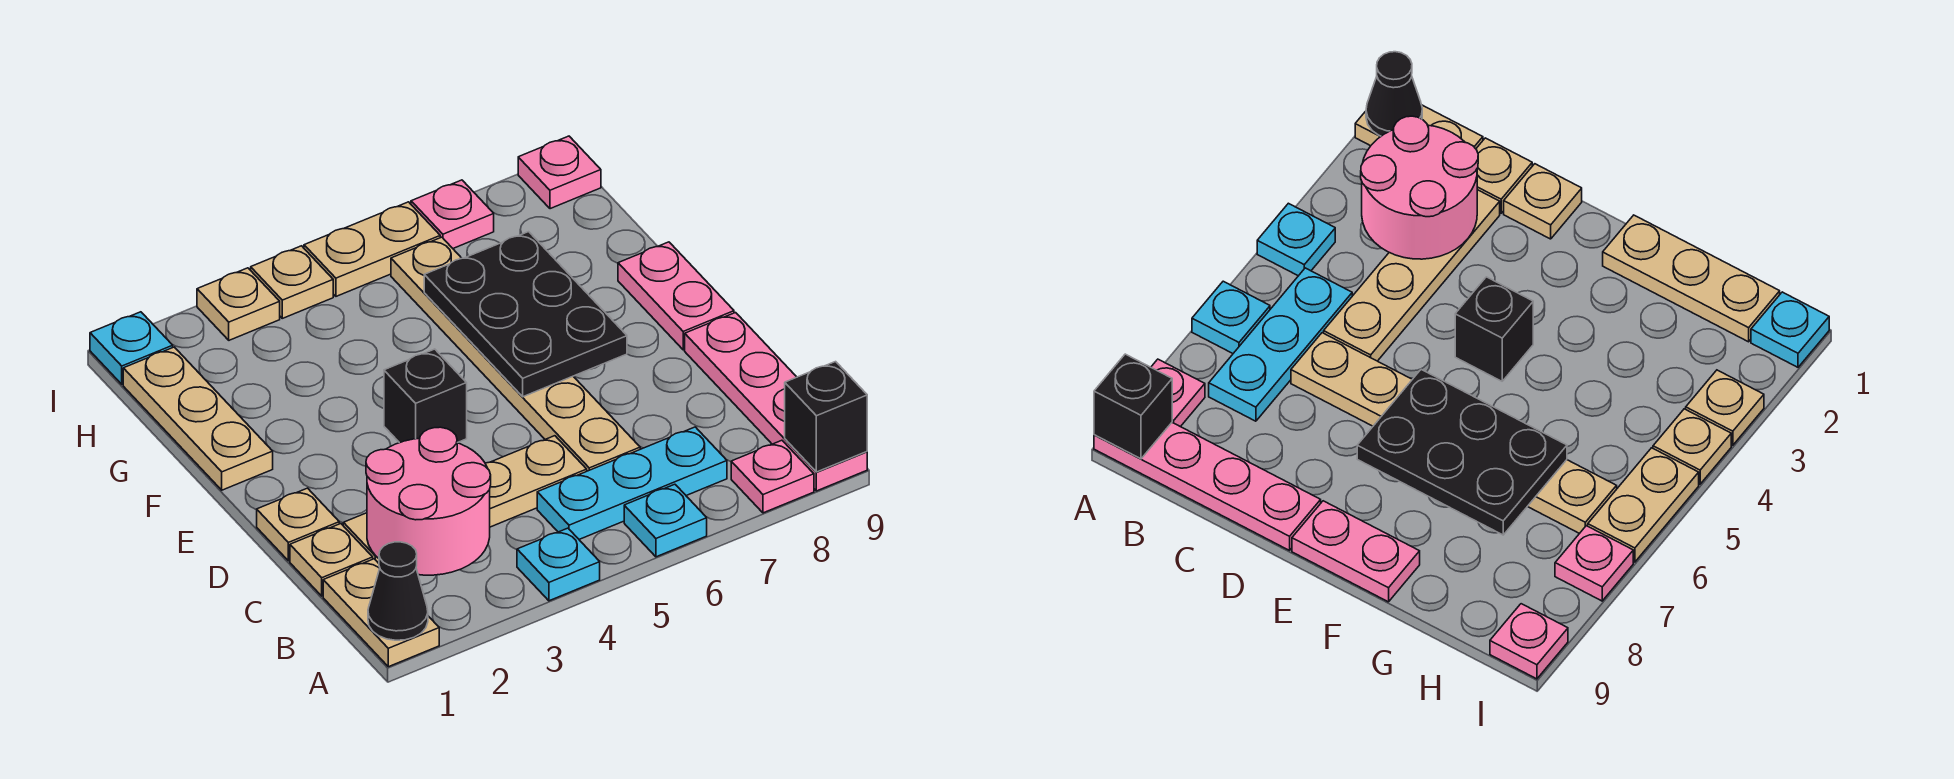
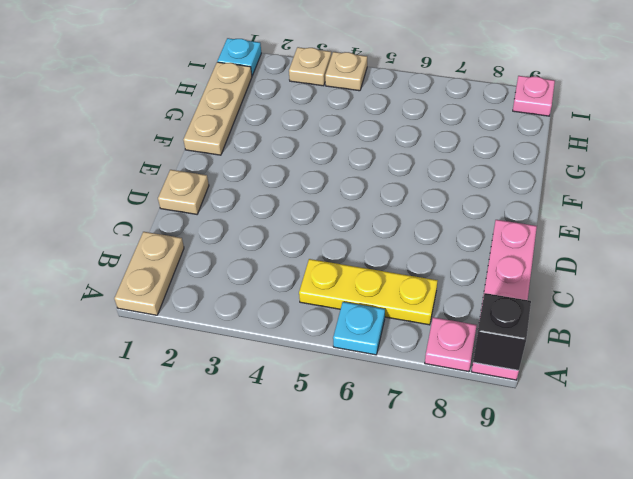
yellow plate B5:B7 level 1 -> cyan plate B5:B7 level 1
none -> cyan plate A4 level 1
none -> tan plate C1 level 1
none -> tan plate C2:C5 level 1

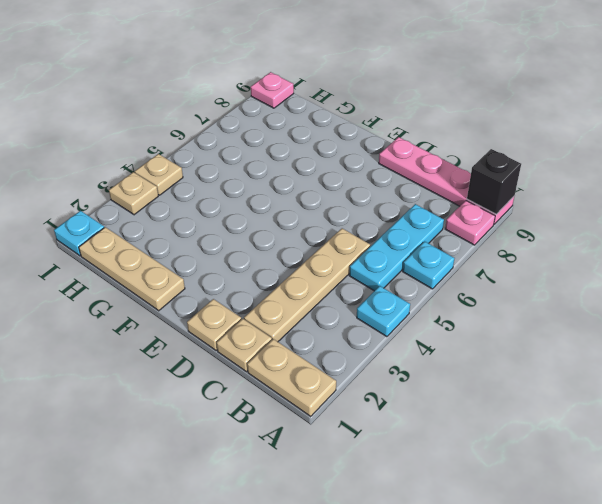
none -> tan plate C6:H6 level 1
none -> black brick E4 level 1
none -> pink plate E9:F9 level 1

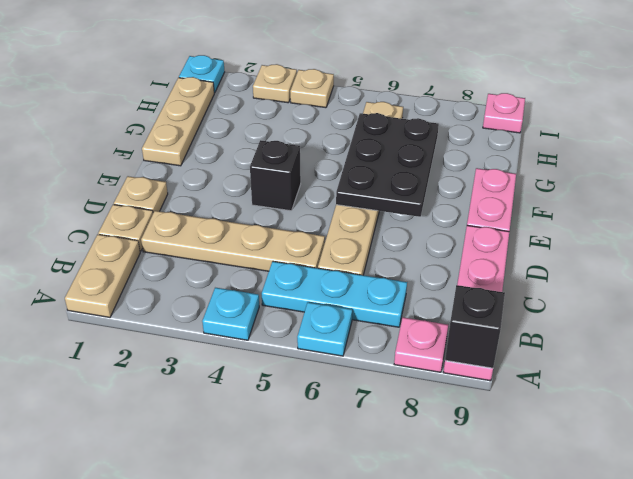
none -> tan plate I5:I6 level 1
none -> pink plate I7 level 1
none -> black cone A1 level 2

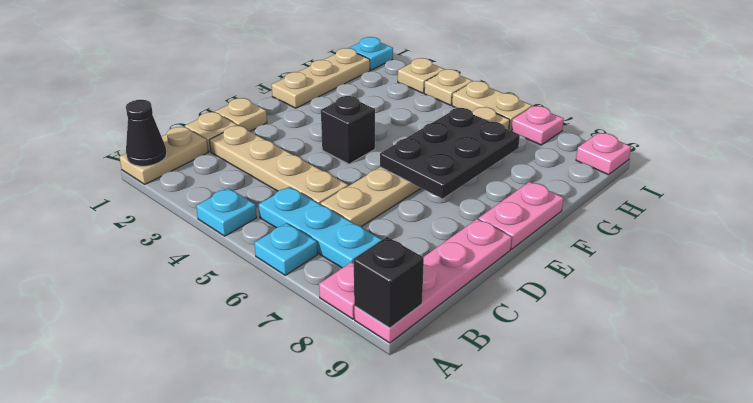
none -> pink round brick B2:C3 level 2

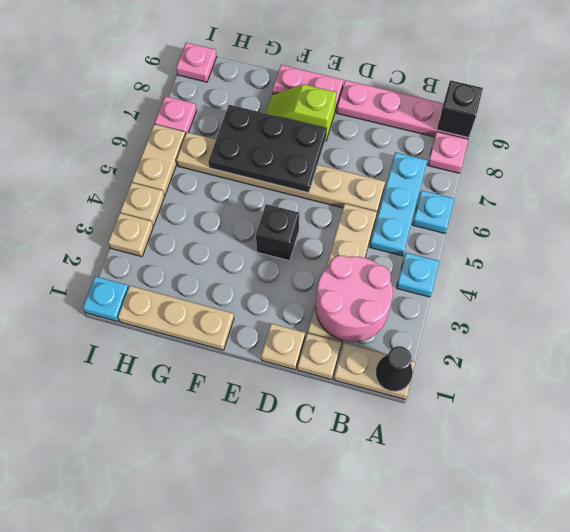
lime slope E8:F8 level 1 top E -> none

